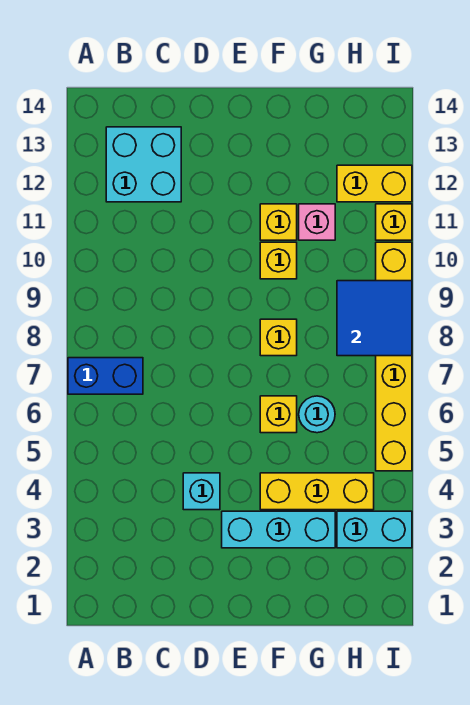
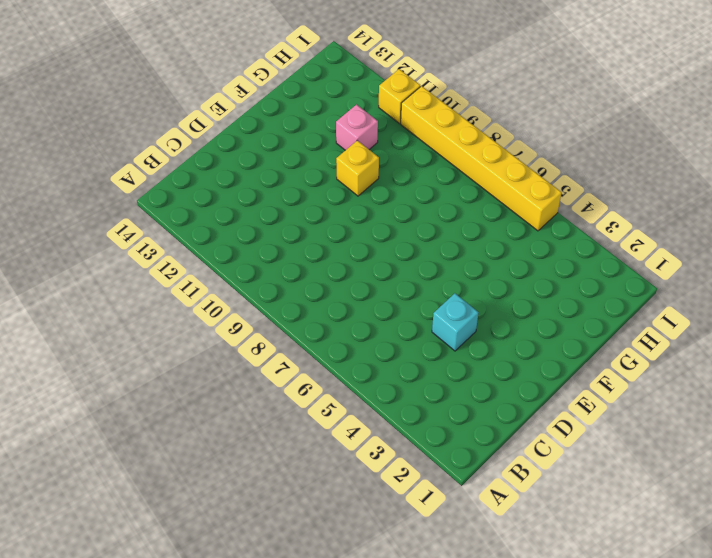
none -> blue brick A7:B7 level 1
none -> cyan brick B12:C13 level 1
none -> cyan brick E3:G3 level 1

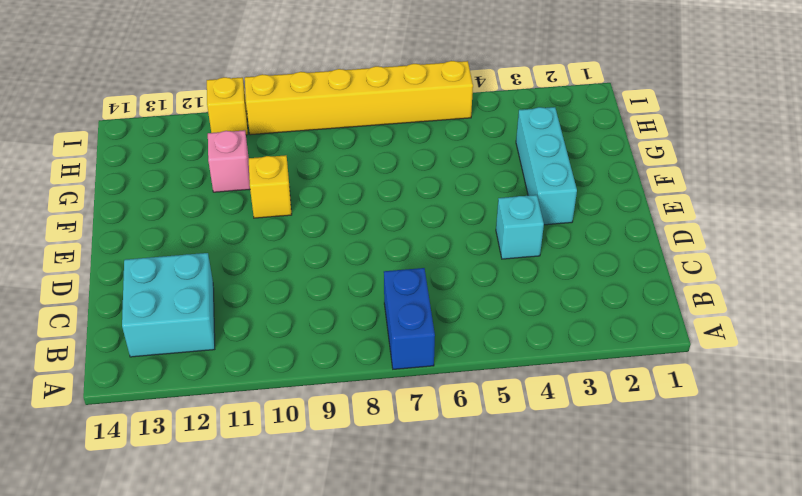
none -> yellow brick F4:H4 level 1
none -> yellow brick F6 level 1
none -> yellow brick F8 level 1

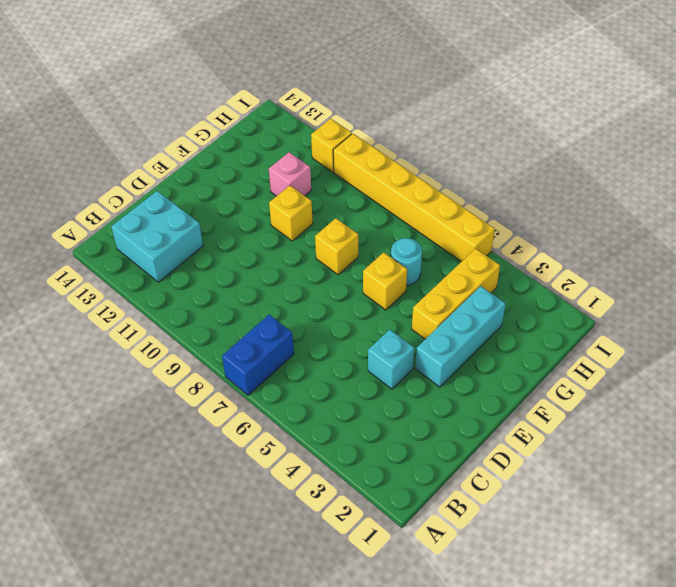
none -> yellow brick F11 level 1
none -> cyan brick H3:I3 level 1
none -> yellow brick H12:I12 level 1

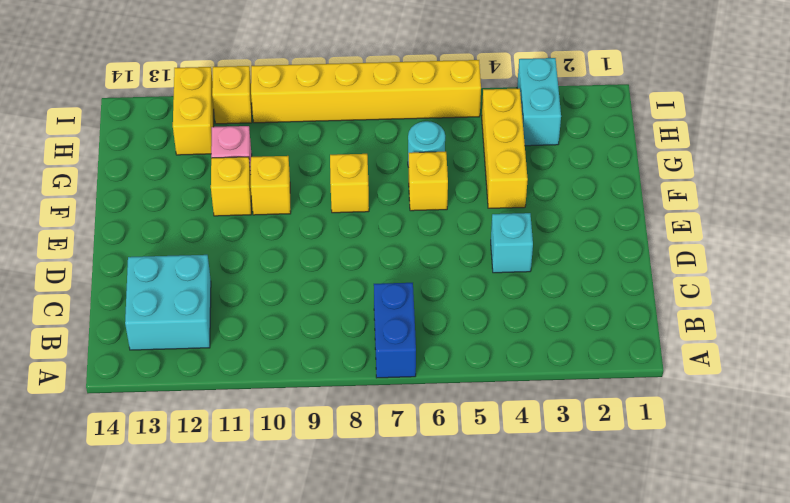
none -> cyan brick E3:G3 level 1
none -> blue tile H8:I9 level 2

